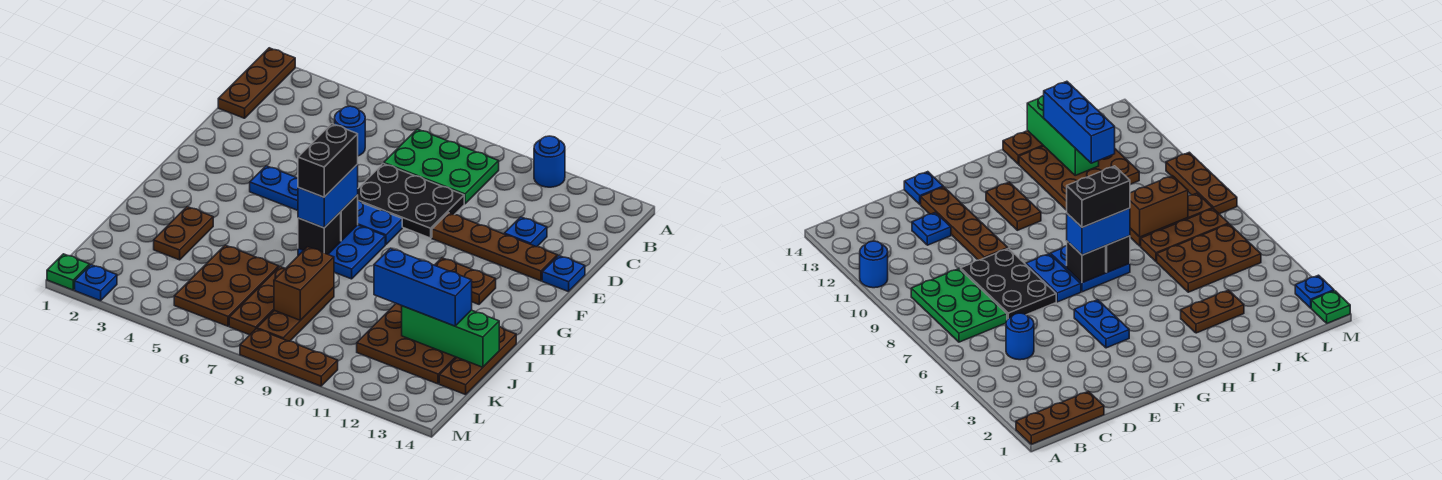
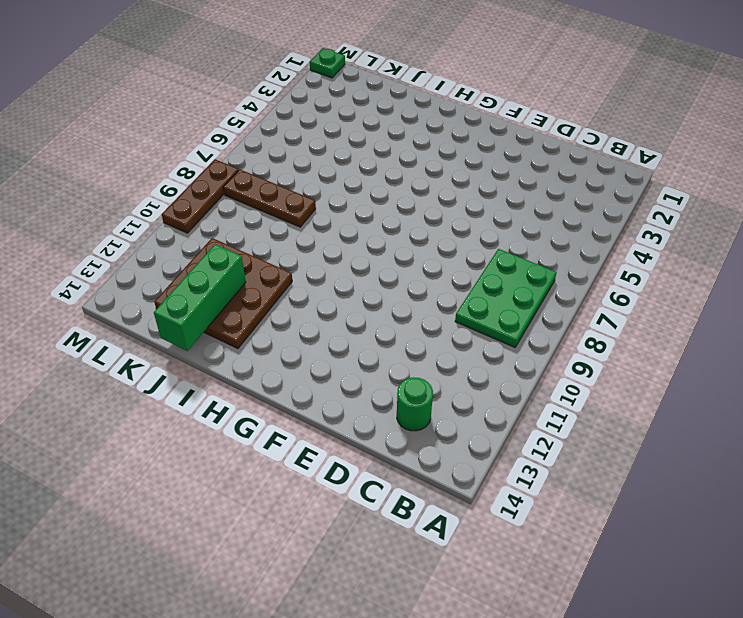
green round brick C13 level 1 -> none
none -> brown plate A1:C1 level 1
none -> blue round brick A11 level 1
none -> blue round brick C5 level 1

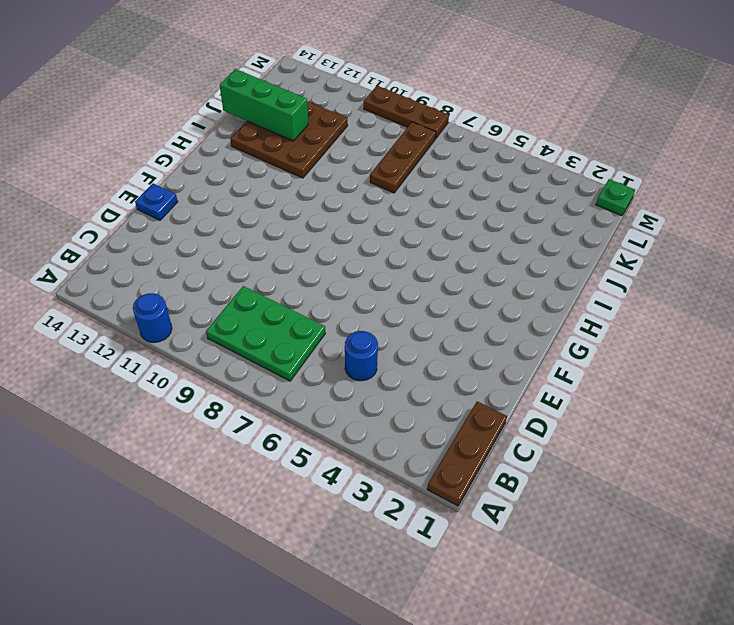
none -> black plate D7:E9 level 1
none -> blue plate D12 level 1
none -> brown plate E10:E13 level 1

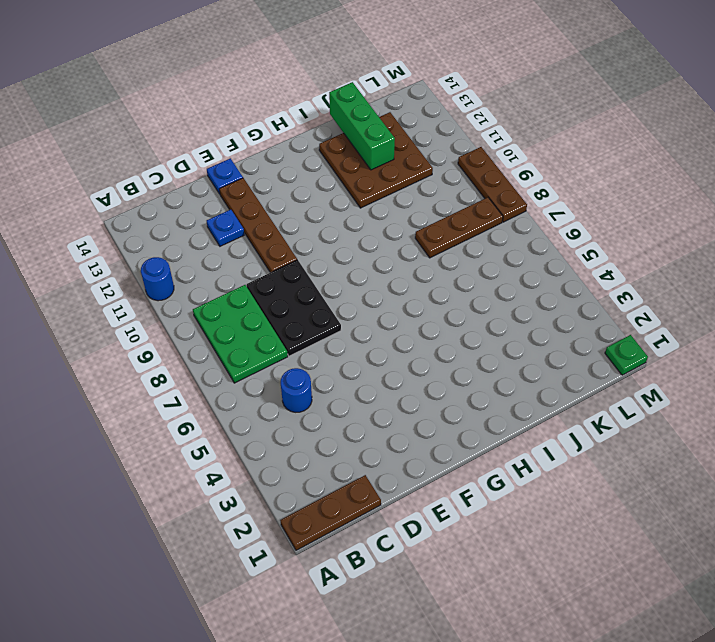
none -> blue plate F4:F5 level 1
none -> blue plate F7:F8 level 1
none -> blue plate G7:H8 level 1

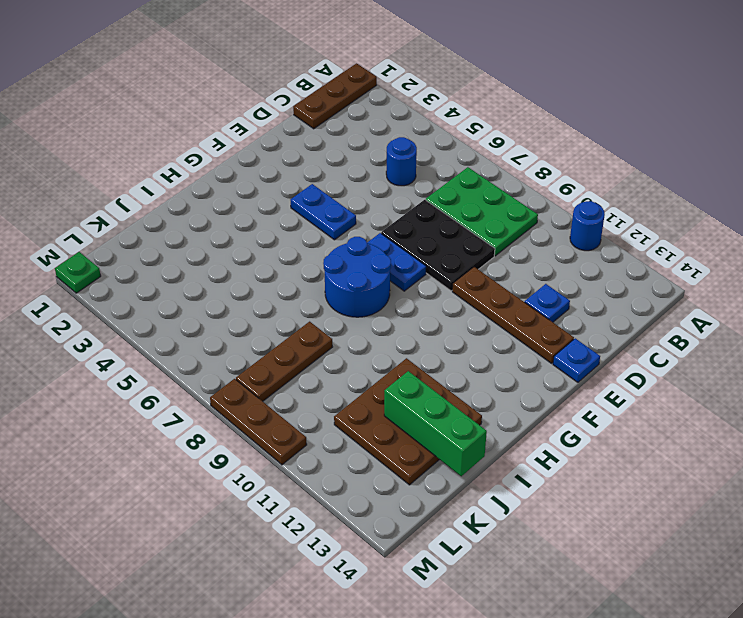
blue round brick G7:H8 level 1 -> blue plate G7:H8 level 1
none -> brown plate G11:G12 level 1
none -> brown plate I3:J3 level 1
none -> brown plate I14:K14 level 1

